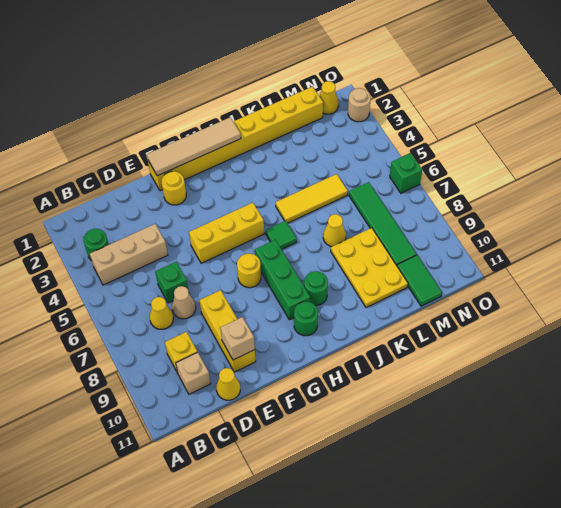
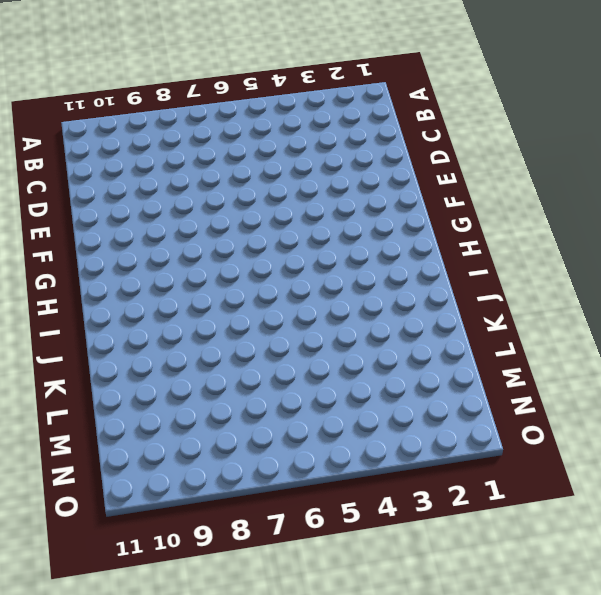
none -> green round brick B3 level 1
none -> tan brick B4:D4 level 1
none -> yellow cone C7 level 1

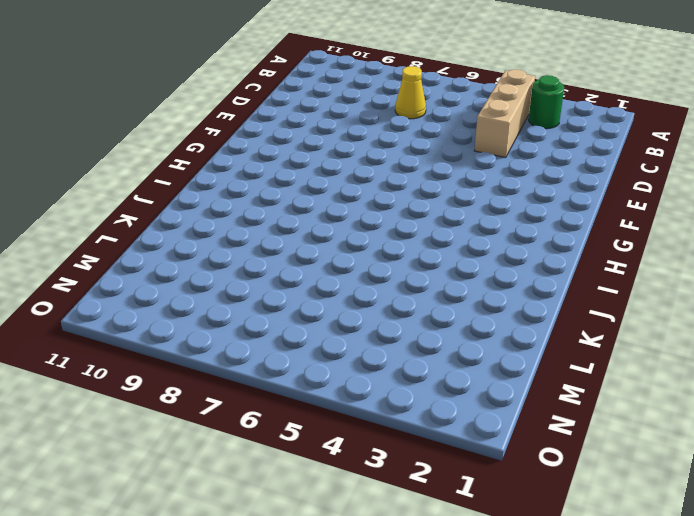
none -> yellow brick C9 level 1
none -> tan brick C10 level 1
none -> green brick D6 level 1

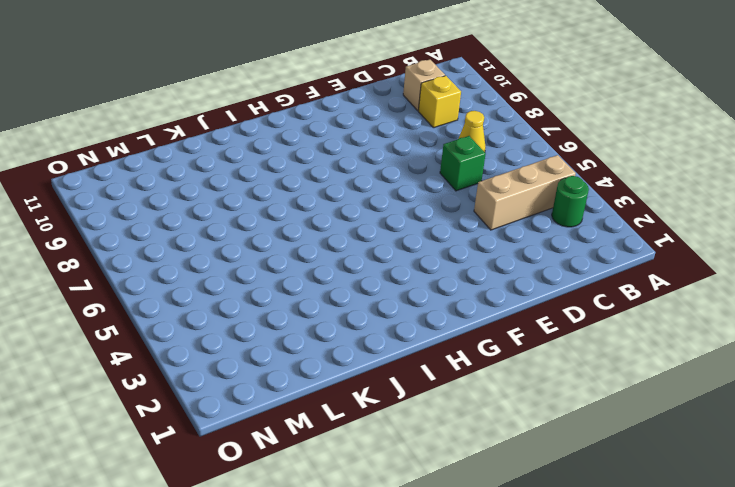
none -> tan cone D7 level 1
none -> yellow cone D11 level 1
none -> yellow brick E8:E10 level 1

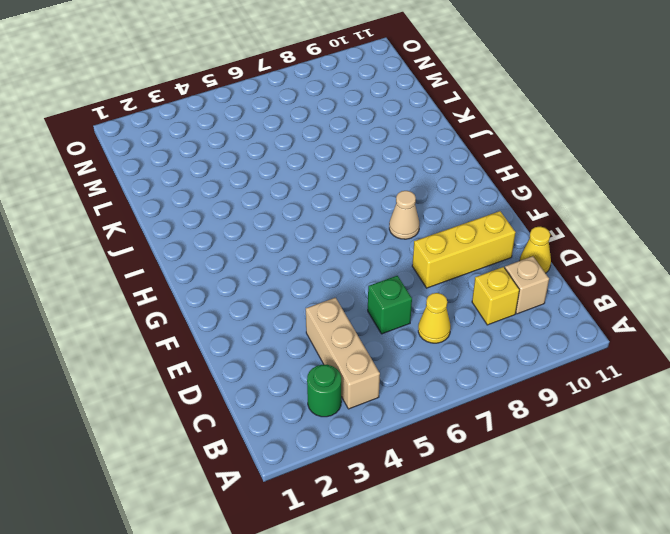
tan cone G8 level 1 -> tan cone D7 level 1
none -> yellow brick F1:M1 level 1
none -> yellow round brick F2 level 1
none -> yellow brick F5:H5 level 1

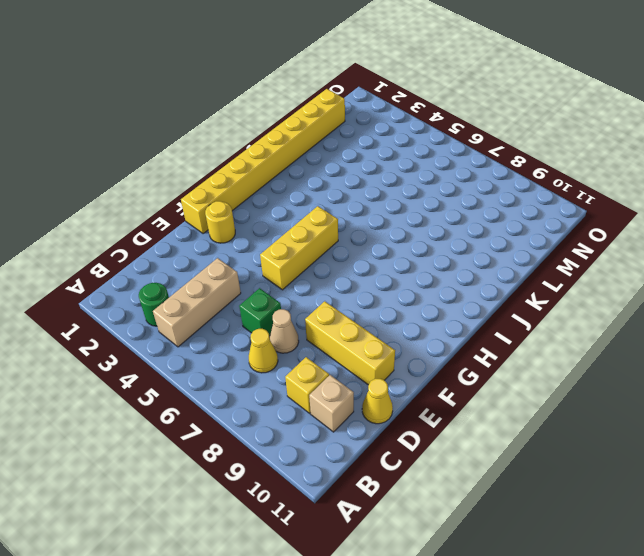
none -> yellow round brick G7 level 1
none -> green brick H7:H9 level 1
none -> green round brick H10 level 1

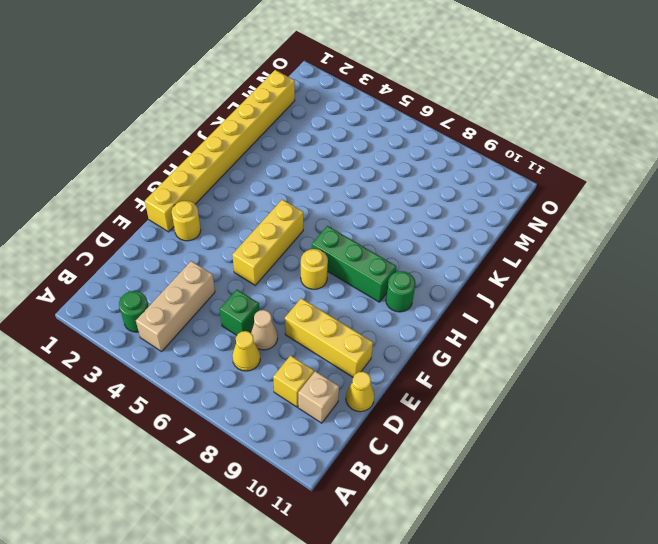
none -> green tile I6 level 1
none -> green round brick I9 level 1
none -> yellow tile J5:L5 level 1

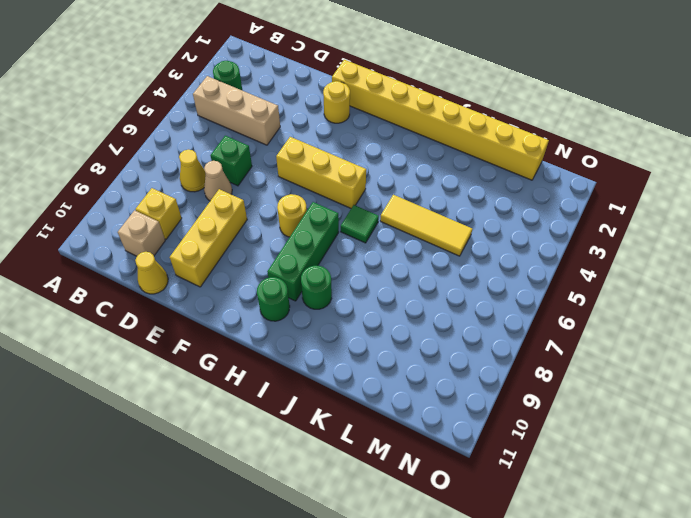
none -> yellow cone K7 level 1
none -> yellow plate K8:L10 level 1
none -> green tile M6:M9 level 1

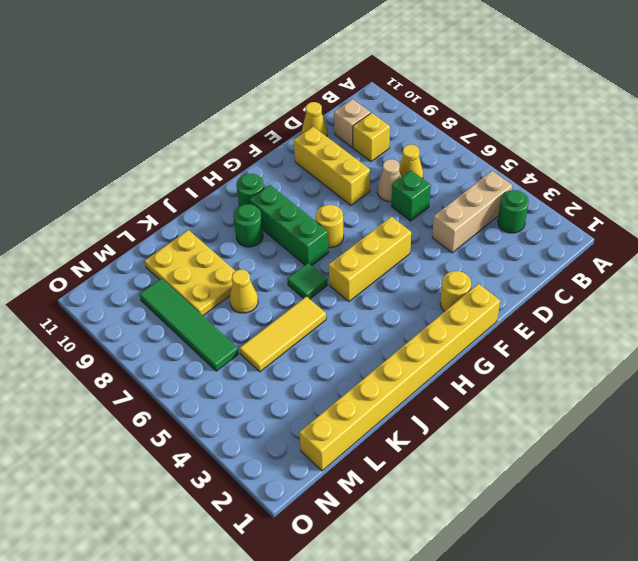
none -> green tile M10:M11 level 1
none -> yellow cone N1 level 1
none -> tan round brick O2 level 1

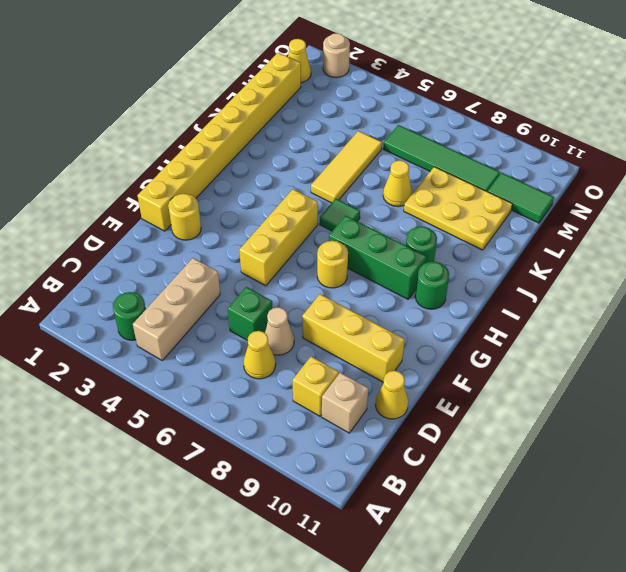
none -> green brick O6 level 1
none -> tan brick E10 level 2
none -> tan tile F1:I1 level 2

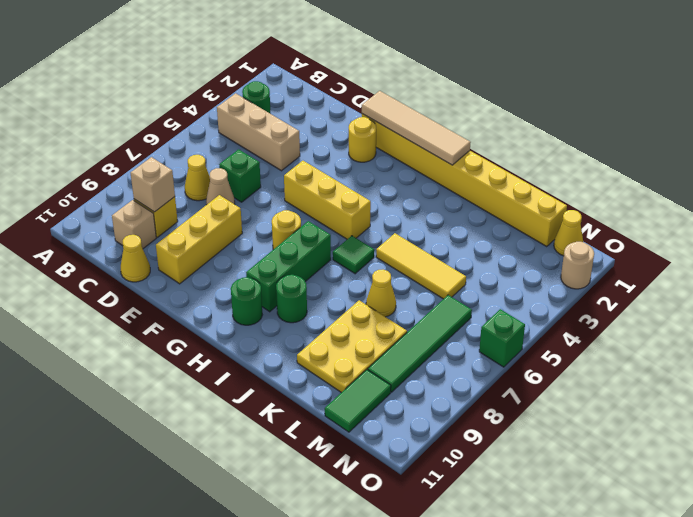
tan brick C9 level 2 -> tan brick E10 level 2

